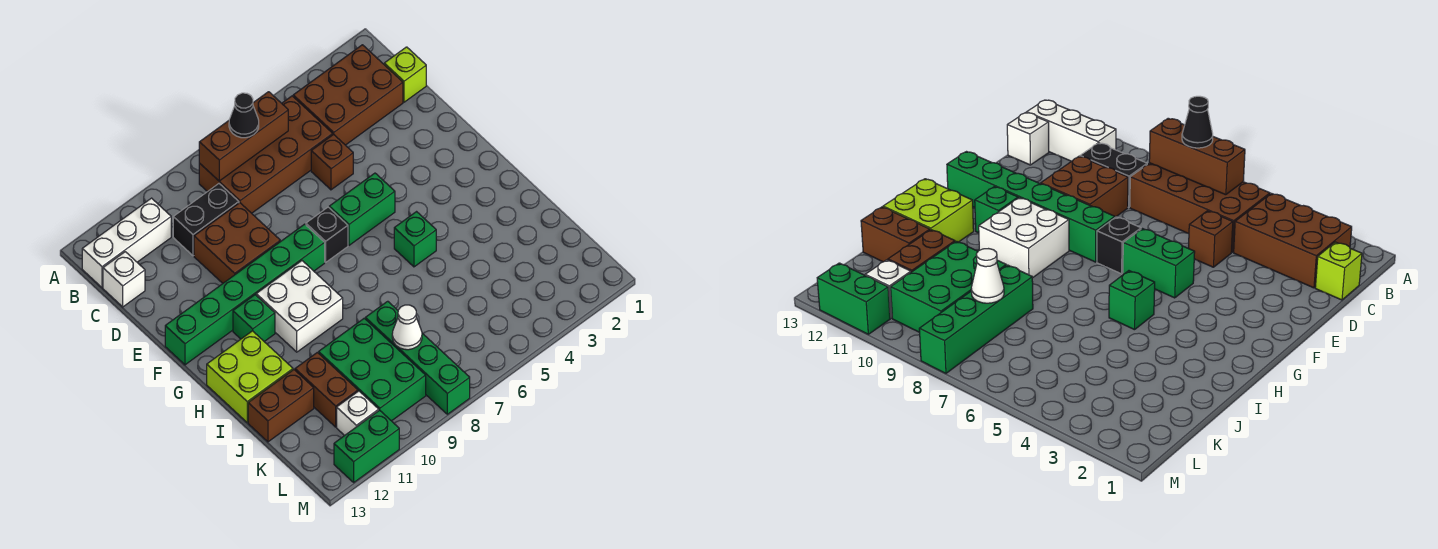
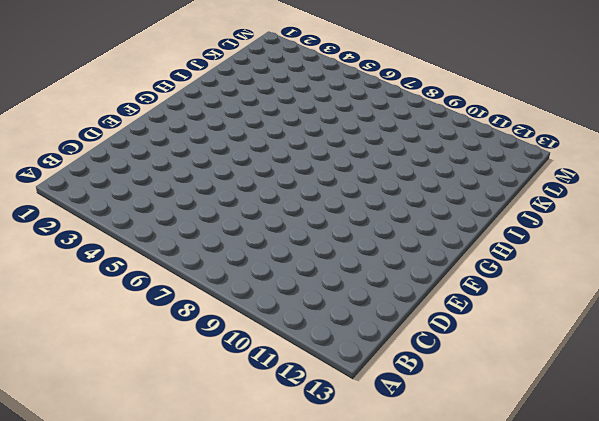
none -> brown brick B2:C4 level 1
none -> brown brick B5:C8 level 1
none -> white brick B11:B13 level 1

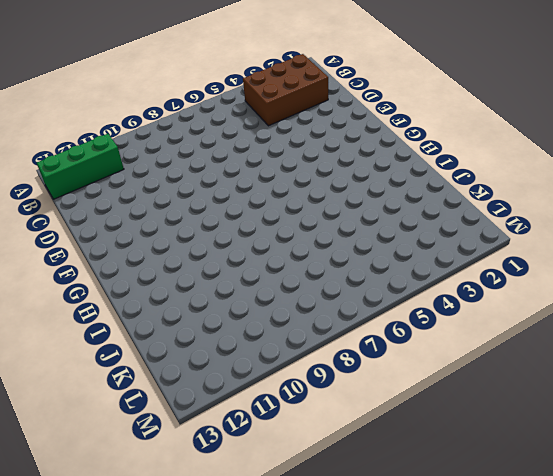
green brick B11:B13 level 1 -> white brick B11:B13 level 1
none -> brown brick B5:C8 level 1
none -> lime brick C1 level 1
none -> black brick C9:C10 level 1

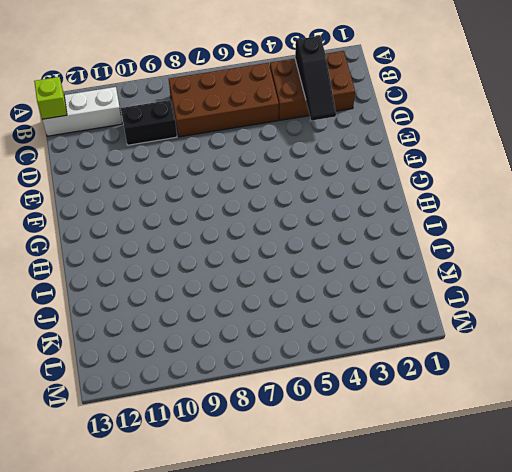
black slope B3:D3 level 2 top B -> none
lime brick B13 level 2 -> lime brick C1 level 1
none -> white brick C13 level 1
none -> brown brick D5 level 1
none -> brown brick D9:E10 level 1

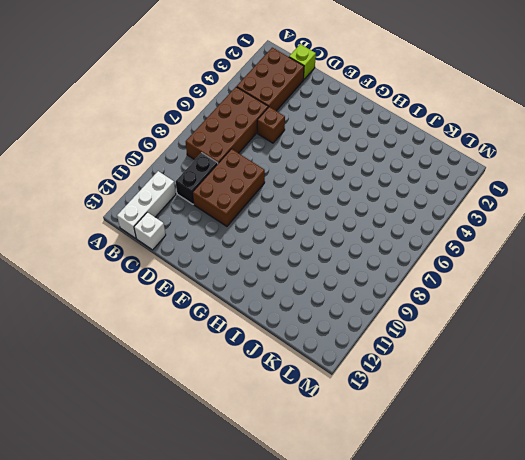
brown brick D8:E10 level 1 -> brown brick D9:E10 level 1
none -> green brick F5:F6 level 1
none -> black brick F7 level 1
none -> green brick F8:F13 level 1

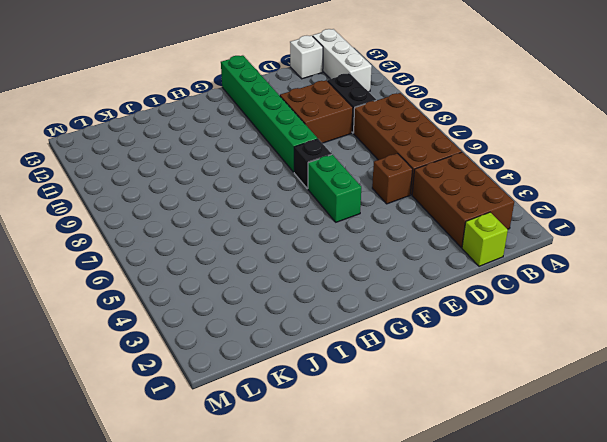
none -> white brick G9:H10 level 1
none -> green brick G11 level 1
none -> green brick H5 level 1

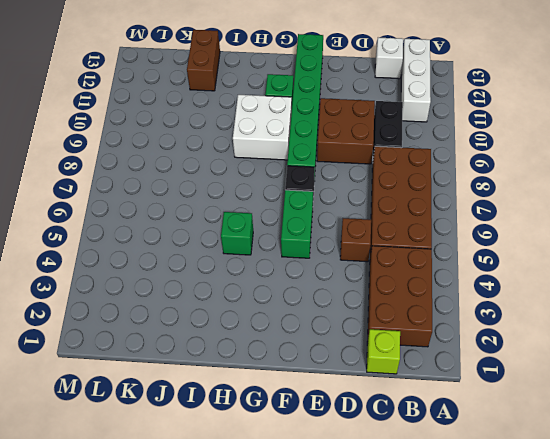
none -> lime brick H12:I13 level 1
none -> green brick J8:M8 level 1
none -> green brick J9:L10 level 1

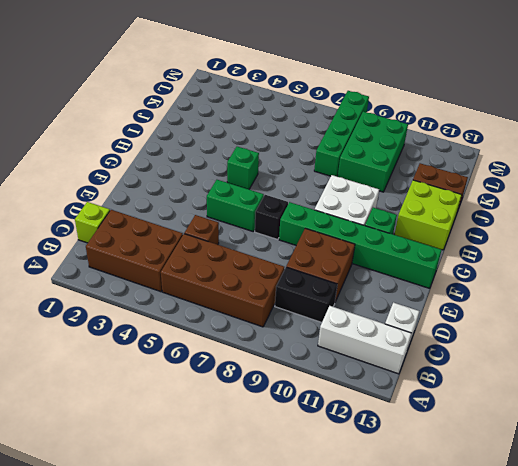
none -> brown brick J11:K11 level 1
none -> white brick L11 level 1
none -> green brick M11:M12 level 1

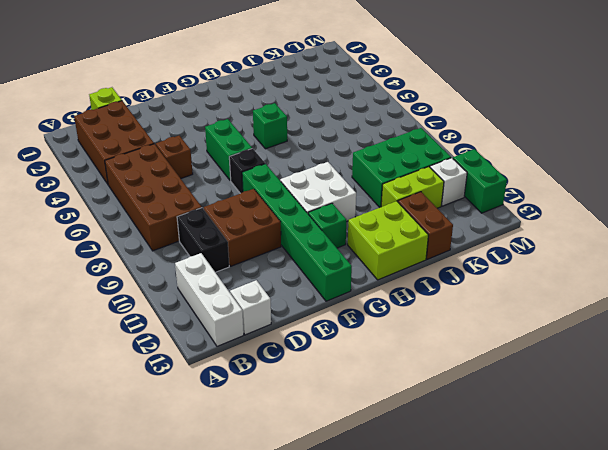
lime brick J11:K11 level 1 -> brown brick J11:K11 level 1
none -> green brick J8:M8 level 1
none -> brown brick B6:B8 level 2
none -> white cone K8 level 2

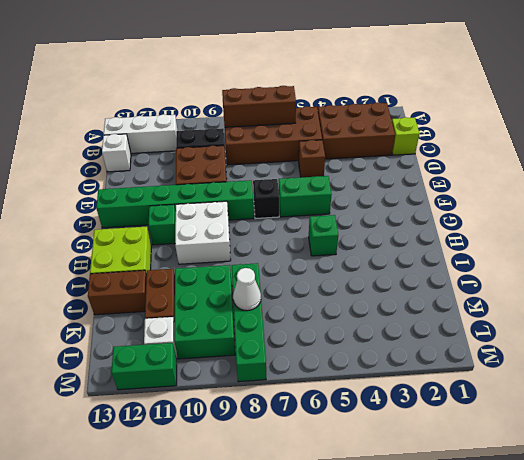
none -> black cone B7 level 3

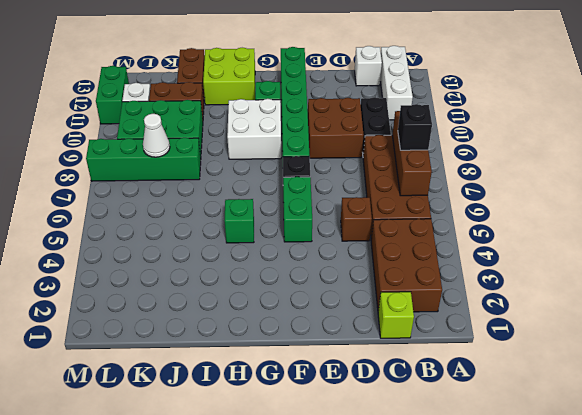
black brick B7 level 3 -> black cone B7 level 3

